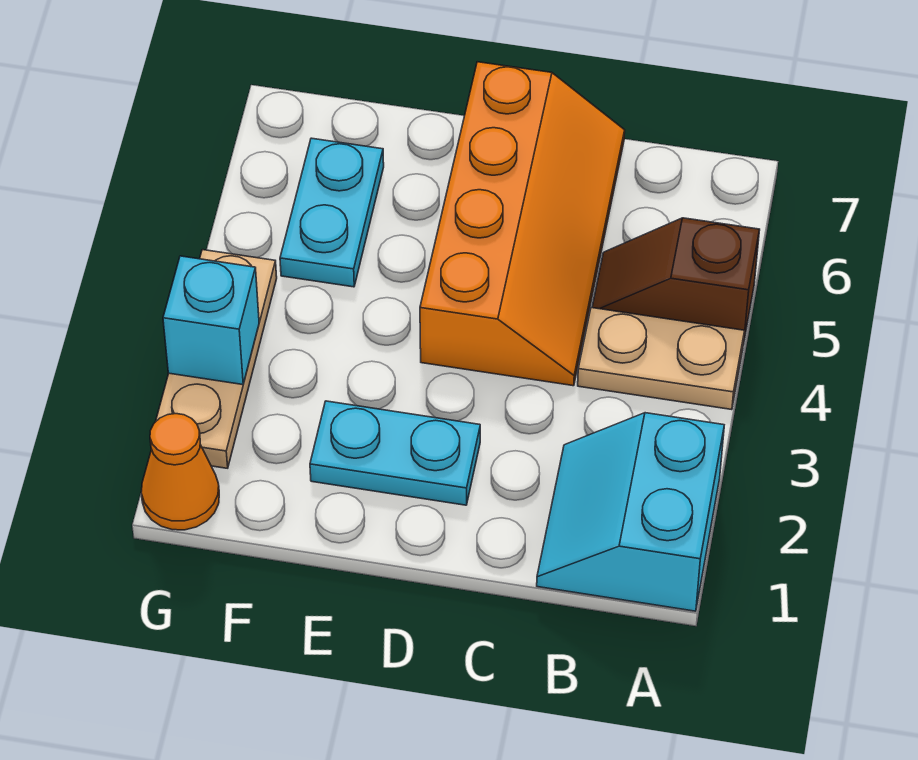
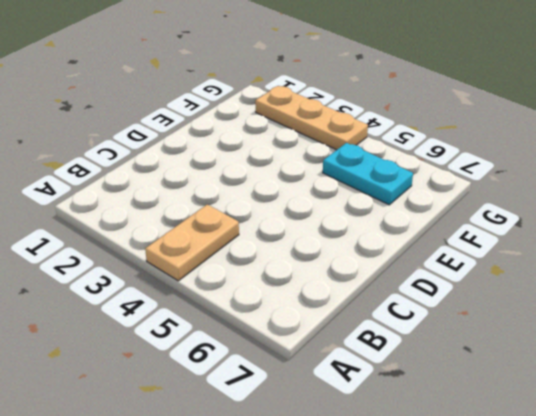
none -> cyan slope A1:B2 level 1 top A
none -> brown slope A5:B5 level 1 top A

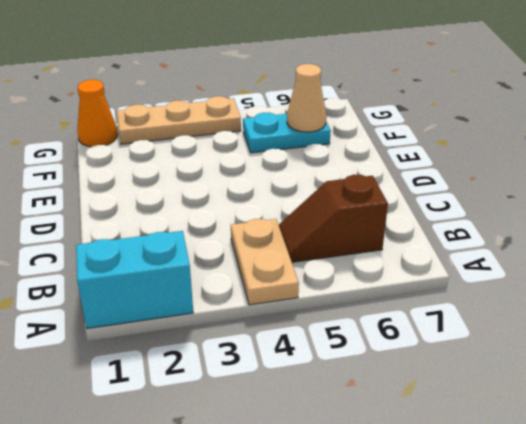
brown slope B5:B6 level 1 top 6 -> brown slope A5:B5 level 1 top A
tan cone F6 level 2 -> none
none -> orange slope C4:D7 level 1 top D
none -> cyan plate D2:E2 level 1

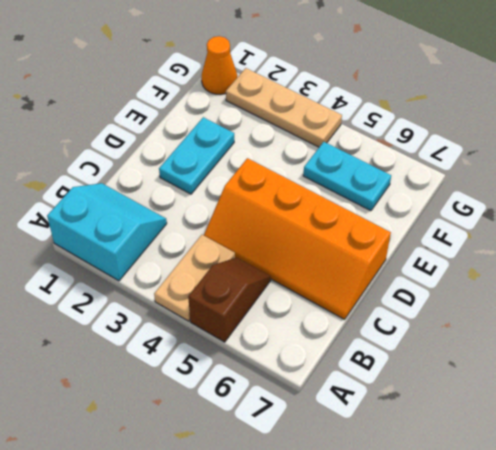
none -> cyan brick G3 level 2

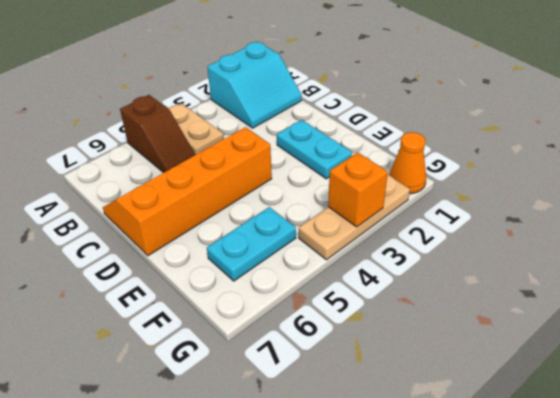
orange brick G3 level 2 -> cyan brick G3 level 2

